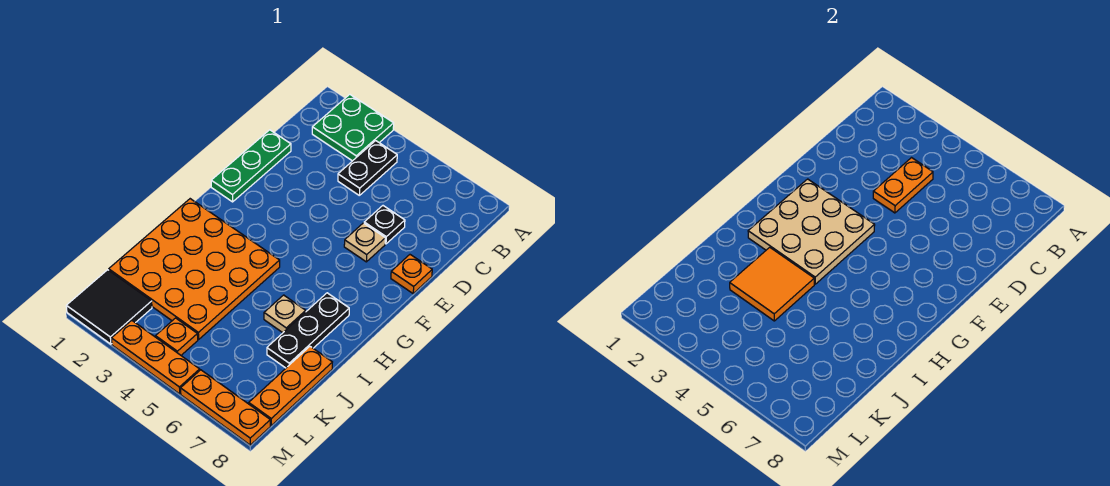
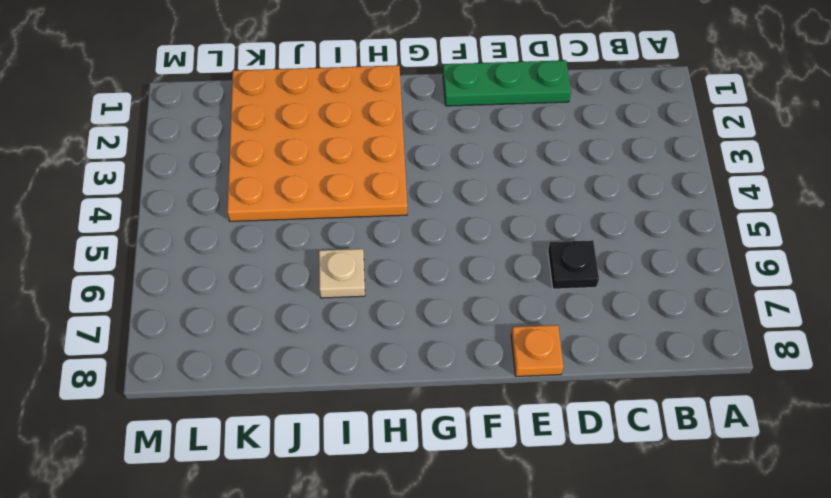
none -> green plate A2:B3 level 1
none -> black plate B4:C4 level 1
none -> tan plate E6 level 1

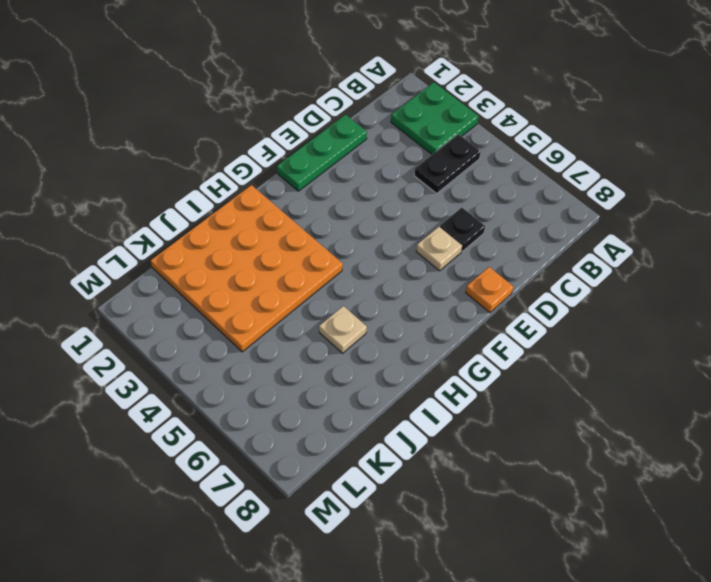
none -> black plate H7:J7 level 1
none -> orange plate J8:L8 level 1
none -> black tile L1:M2 level 1

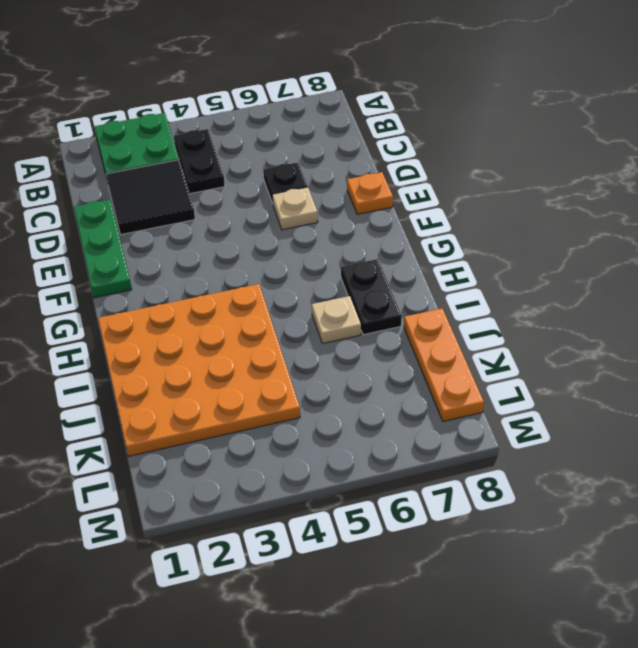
black tile C2:D3 level 1 -> black tile L1:M2 level 1
black plate H7:I7 level 1 -> black plate H7:J7 level 1
none -> orange plate L4 level 1
none -> orange plate M3:M5 level 1
none -> orange plate M6:M8 level 1

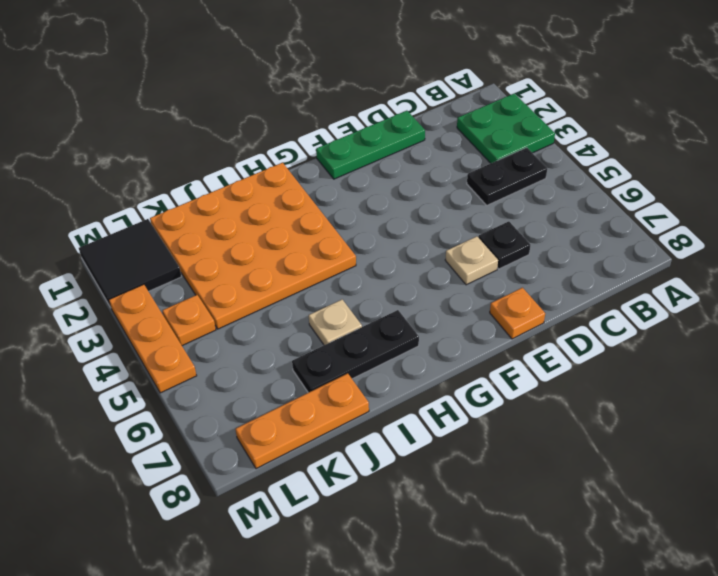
none -> orange plate M6:M8 level 1
none -> orange plate C4:D4 level 2
none -> tan plate F2:H4 level 2

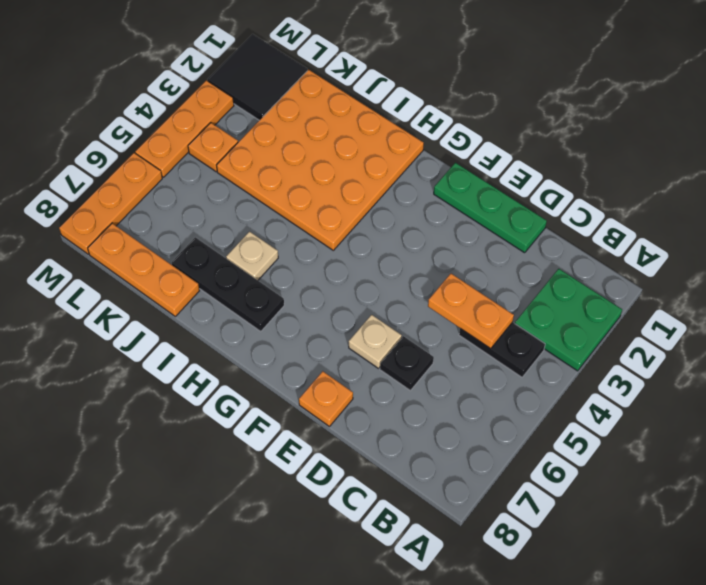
none -> tan plate F2:H4 level 2
none -> orange tile I3:J4 level 2

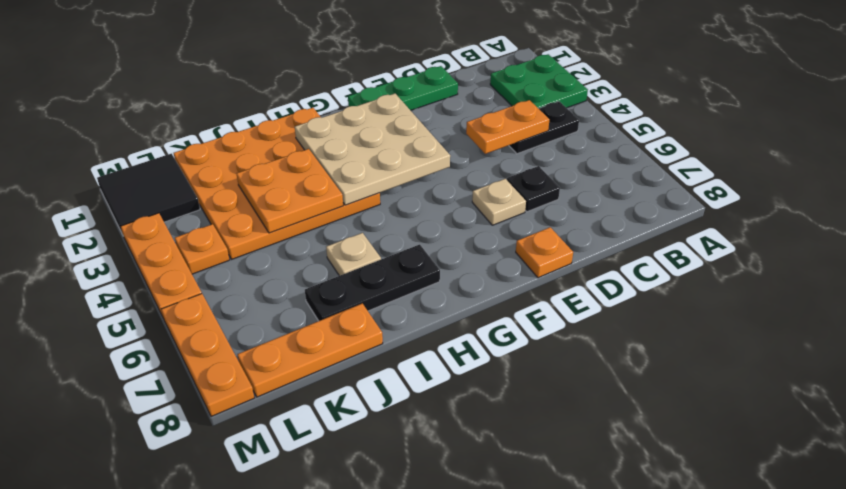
orange plate I3:J4 level 2 -> orange tile I3:J4 level 2

